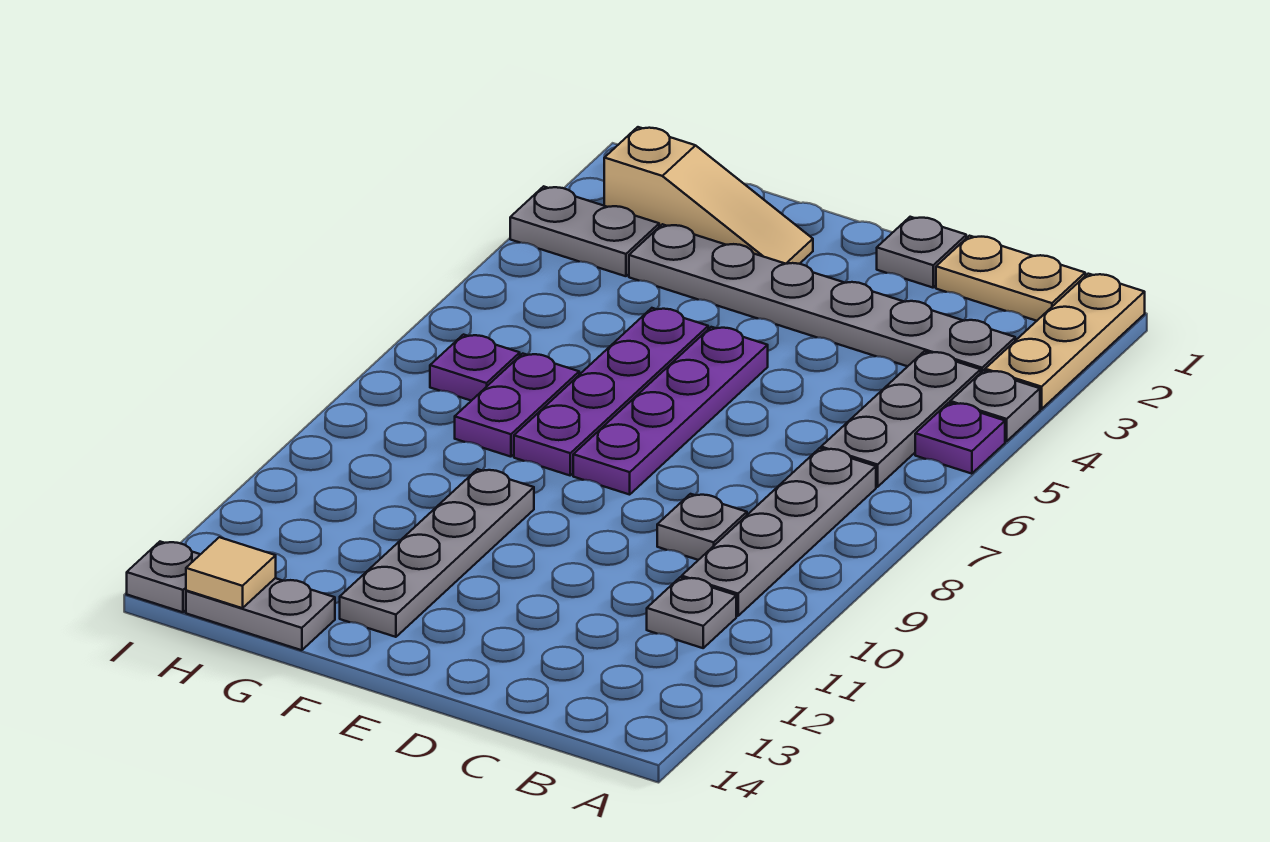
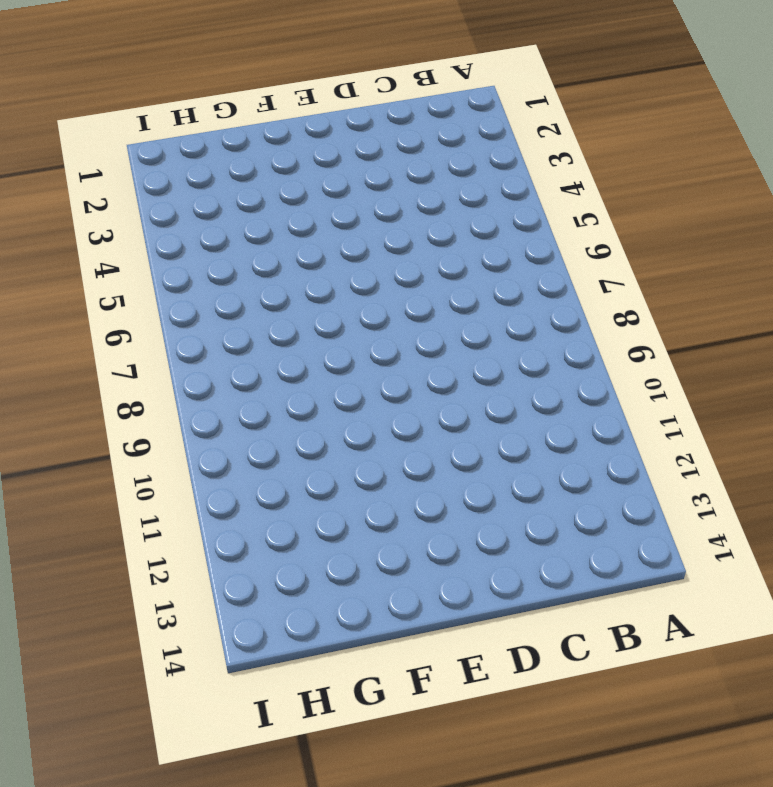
none -> tan plate A1:A3 level 1
none -> grey plate A4 level 1
none -> purple plate A5 level 1

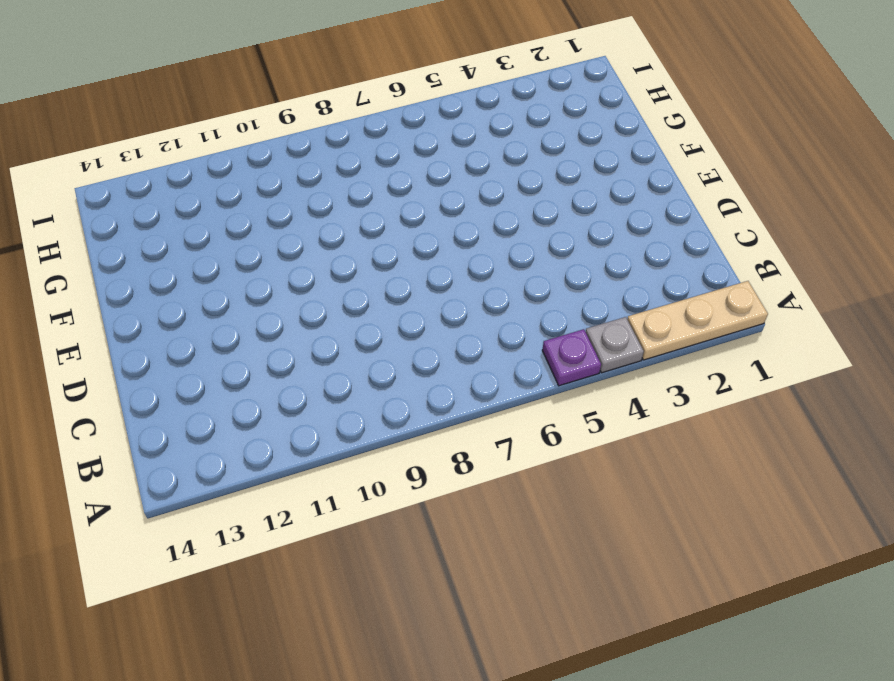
none -> tan plate B1:C1 level 1
none -> grey plate B3:G3 level 1
none -> grey plate B4:B6 level 1

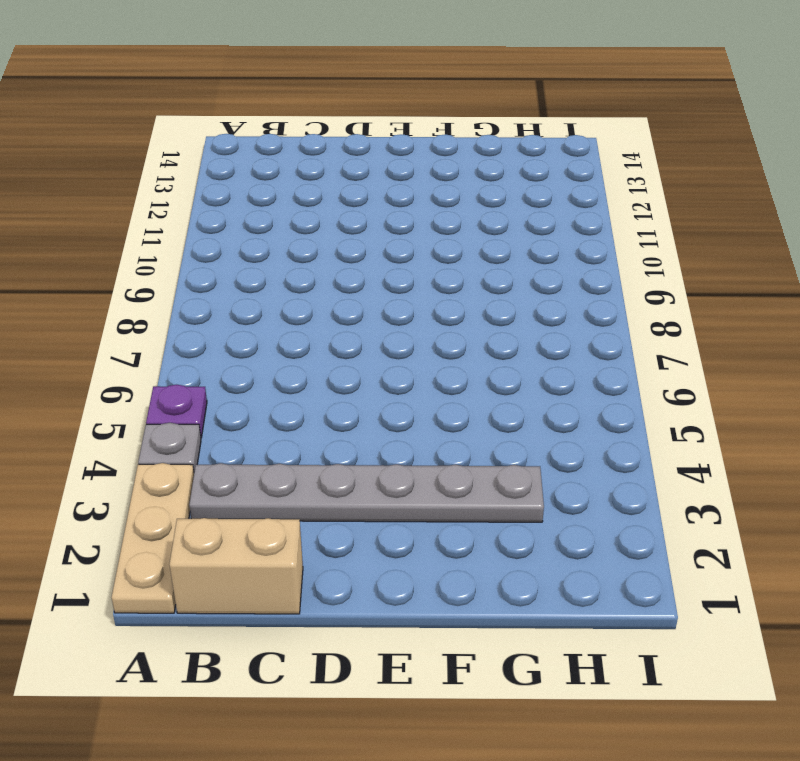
tan brick B1:C1 level 1 -> tan plate B1:C1 level 1
none -> grey plate B4:B6 level 1
none -> grey plate B7:B10 level 1
none -> grey plate B11 level 1

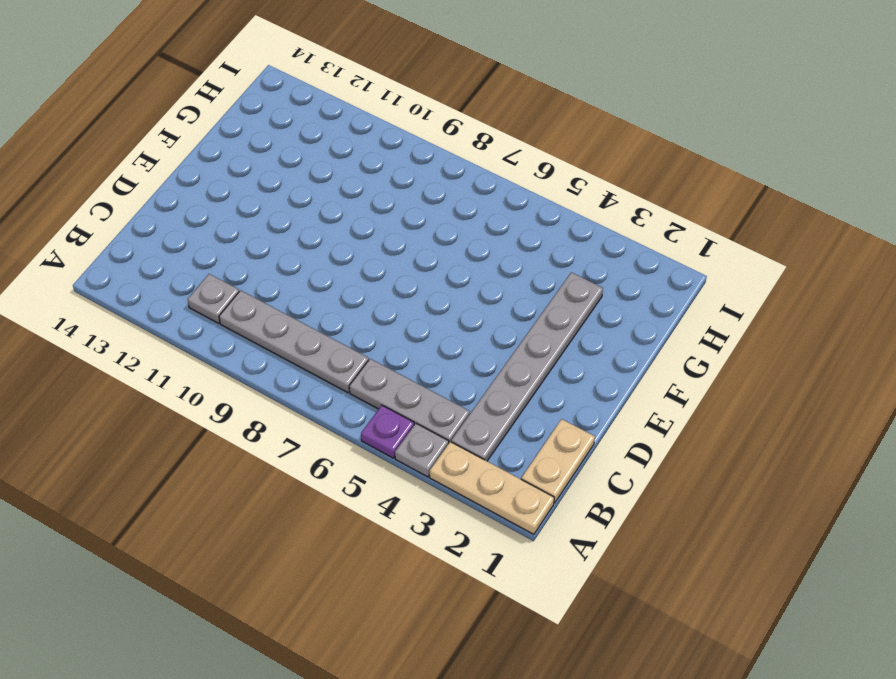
none -> grey plate C9 level 1
none -> grey plate D1 level 1
none -> purple plate E5:E8 level 1

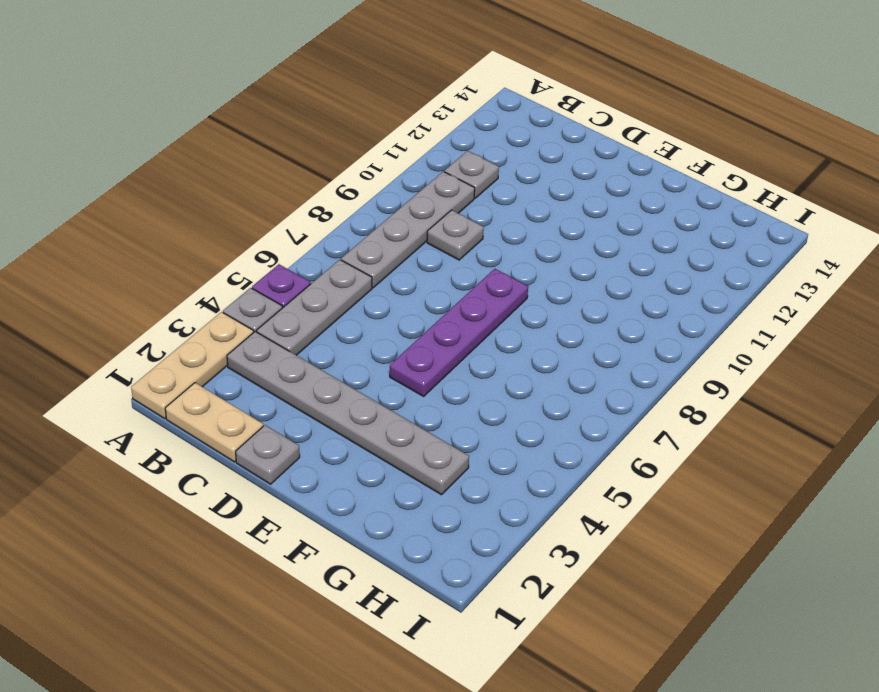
none -> tan slope F2:H2 level 1 top H
none -> purple plate F5:F8 level 1
none -> grey plate F10:F13 level 1

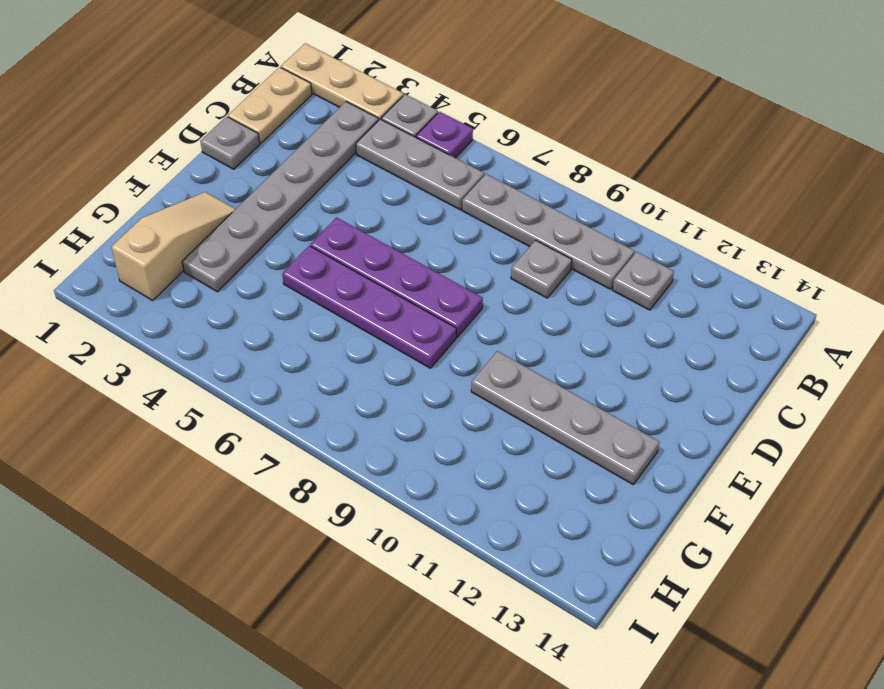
none -> purple plate G7:G8 level 1
none -> grey plate G14:H14 level 1
none -> grey plate H3:I3 level 1

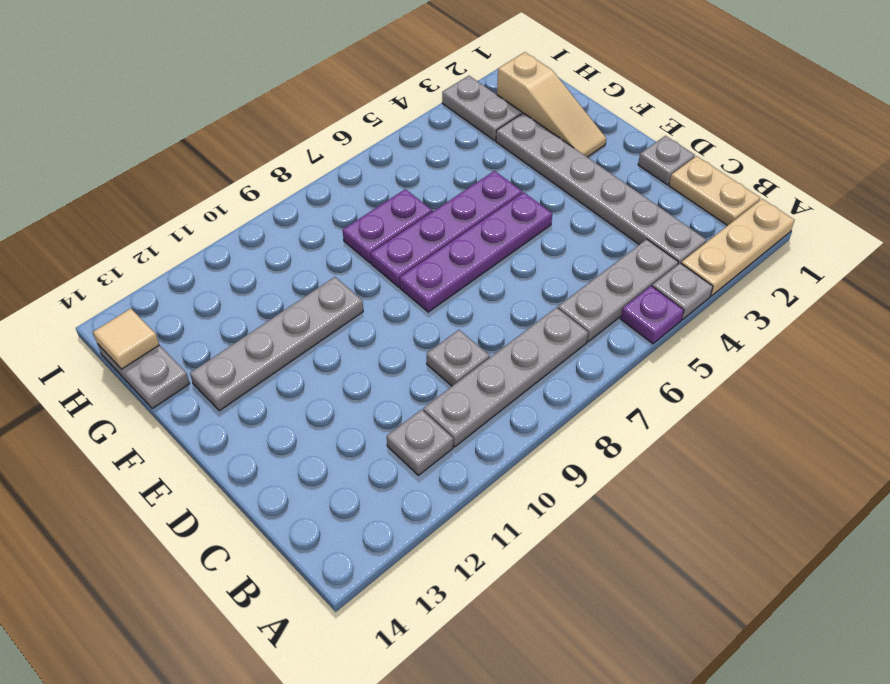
none -> purple plate H7 level 1
none -> grey plate I14 level 1

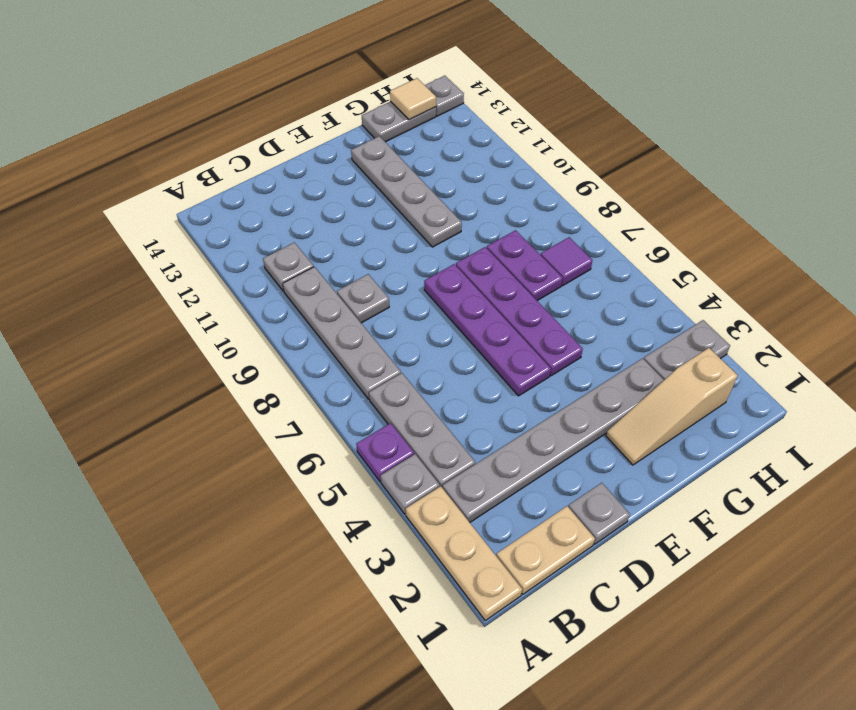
purple tile H7 level 1 -> purple plate H7 level 1

